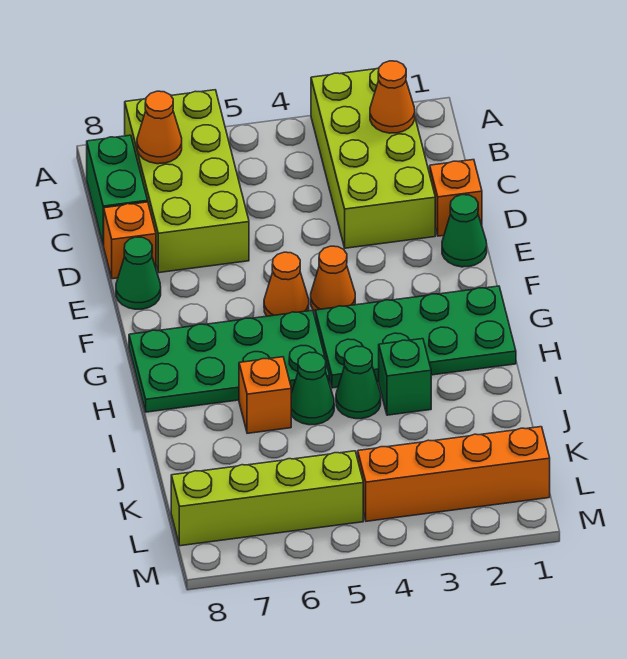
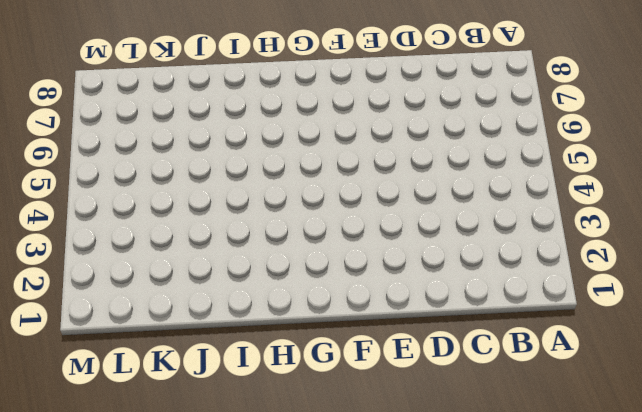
none -> lime brick A2:D3 level 1
none -> lime brick A6:D7 level 1
none -> green brick B8:C8 level 1

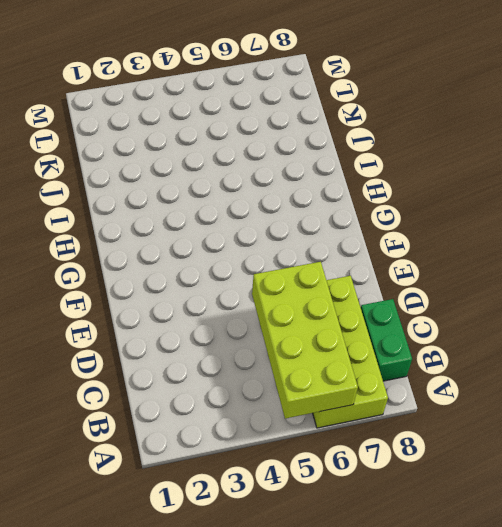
lime brick A5:D6 level 2 -> lime brick A2:D3 level 1
none -> orange brick D1 level 1
none -> orange brick D8 level 1
none -> green cone E1 level 1

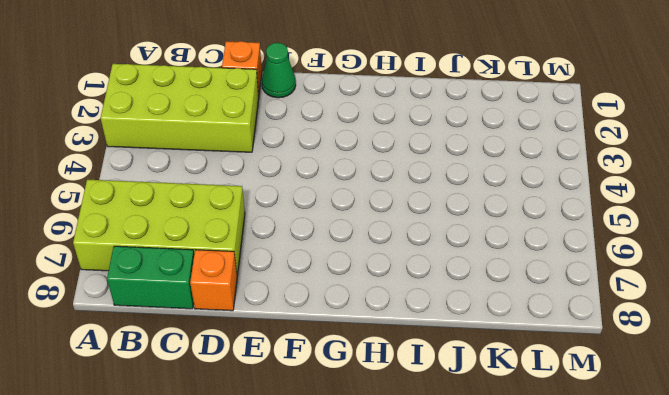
none -> green cone E8 level 1
none -> orange cone F4 level 1
none -> orange cone F5 level 1

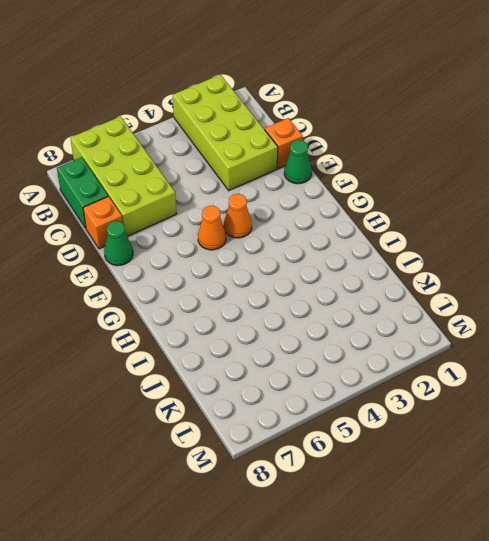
none -> green plate G1:H4 level 1
none -> green plate G5:H8 level 1
none -> green brick I3 level 1

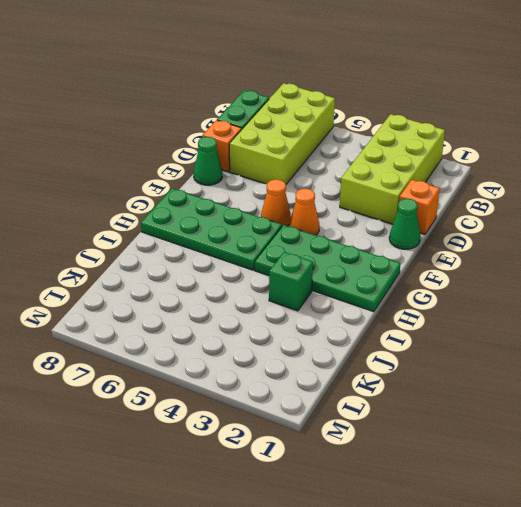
none -> green cone I4 level 1
none -> green cone I5 level 1
none -> orange brick I6 level 1

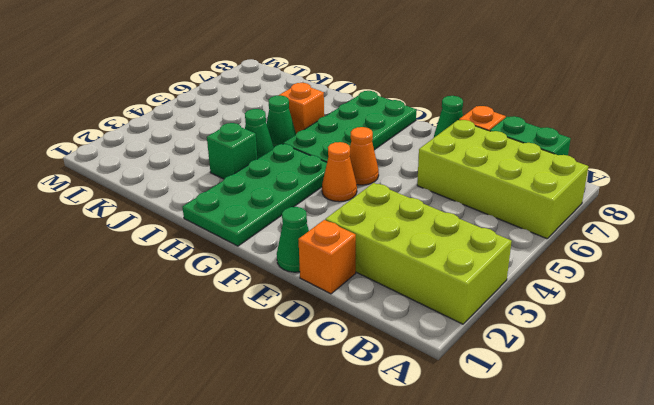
none -> orange brick L1:L4 level 1
none -> lime brick L5:L8 level 1
none -> orange cone B2 level 2

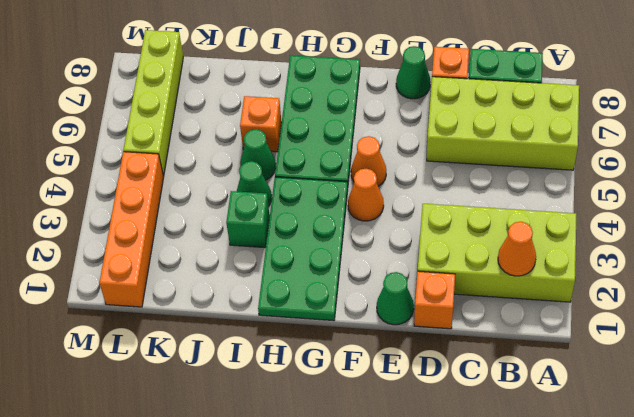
none -> orange cone B7 level 2

